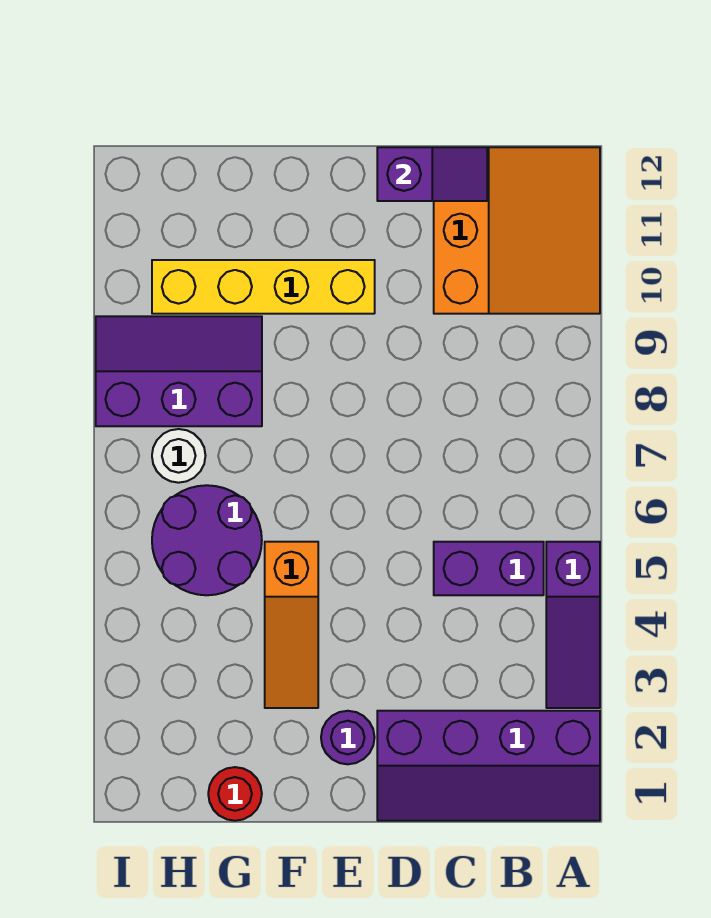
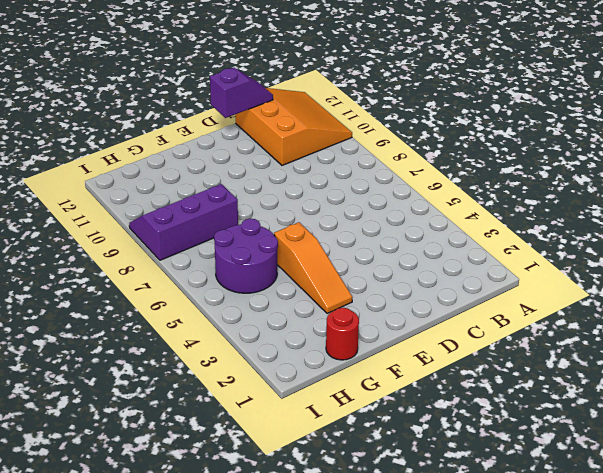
none -> purple slope A1:D2 level 1 top 2
none -> purple slope A3:A5 level 1 top 5
none -> purple brick B5:C5 level 1

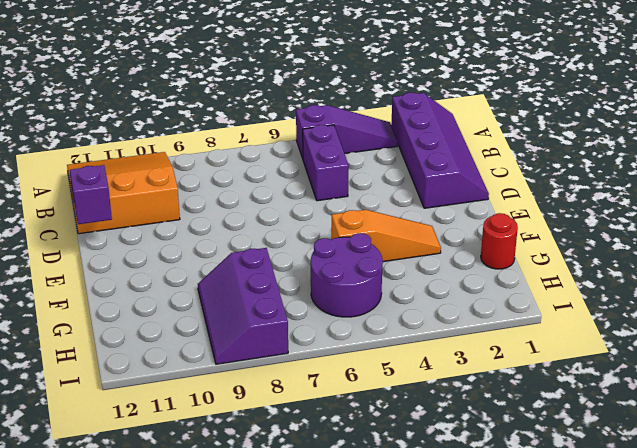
none -> purple round brick E2 level 1
none -> yellow brick E10:H10 level 1
none -> white round brick H7 level 1

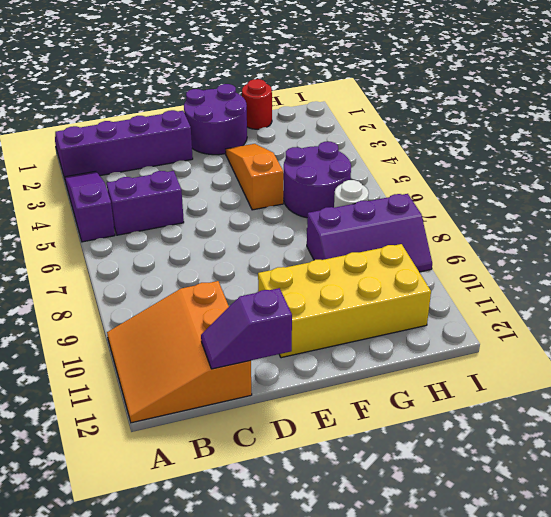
purple round brick E1:F2 level 1 -> purple round brick E2 level 1
yellow brick E10:H11 level 1 -> yellow brick E10:H10 level 1

